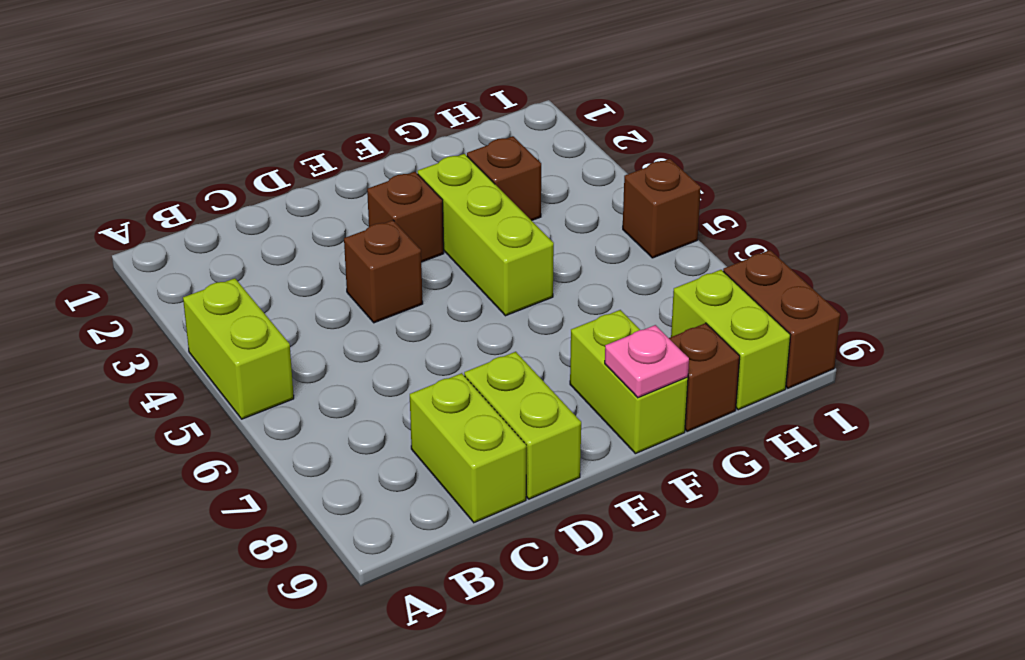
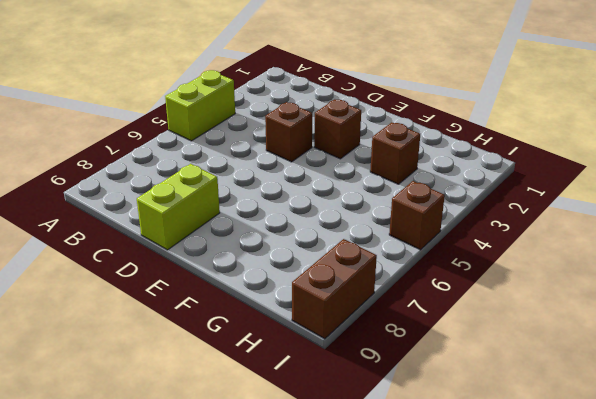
none -> lime brick C8:C9 level 1
none -> lime brick F3:F5 level 1
none -> lime brick F8:F9 level 1

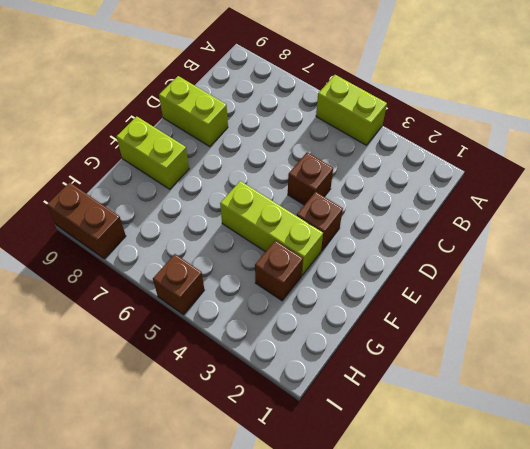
none -> lime brick C8:C9 level 1
none -> brown brick G9 level 1
none -> lime brick H8:H9 level 1

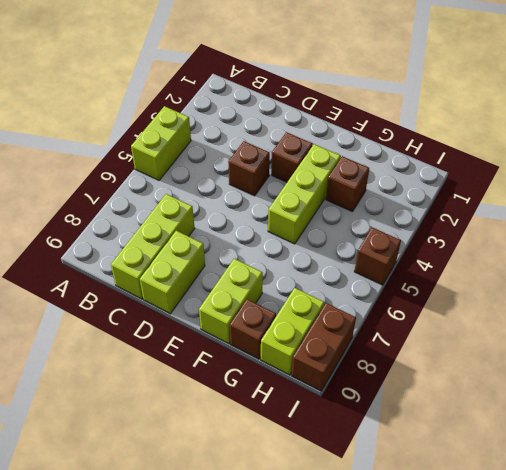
lime brick C7:C9 level 1 -> lime brick C8:C9 level 1
none -> pink plate F9 level 2

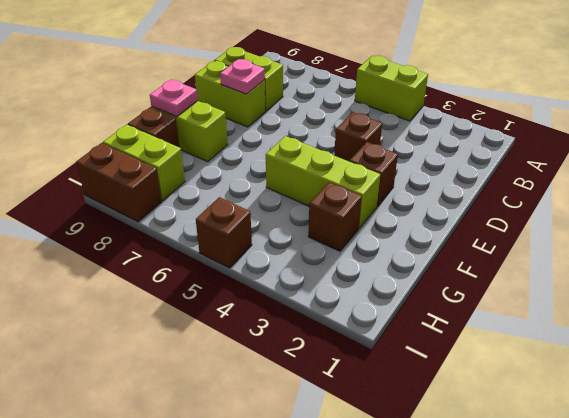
pink plate D8 level 2 -> none

